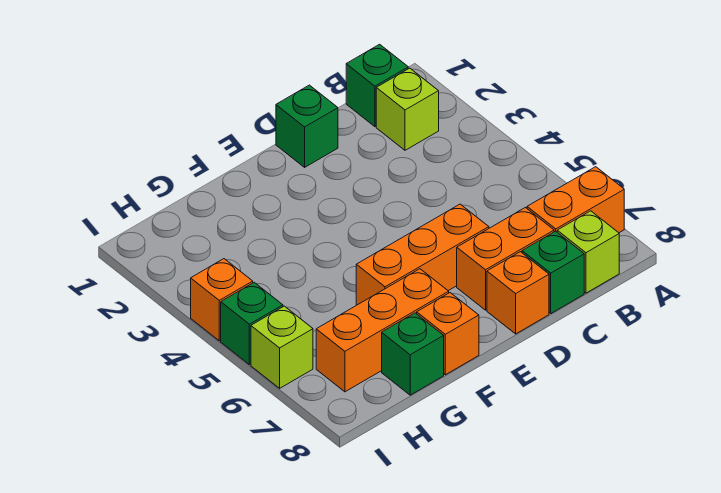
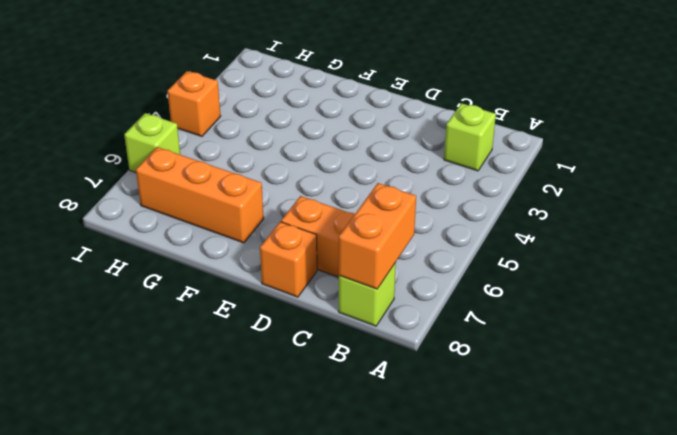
orange brick B7:B8 level 2 -> orange brick A7:B7 level 1
none -> green brick B1 level 1
none -> green brick C8 level 1
none -> green brick D1 level 1

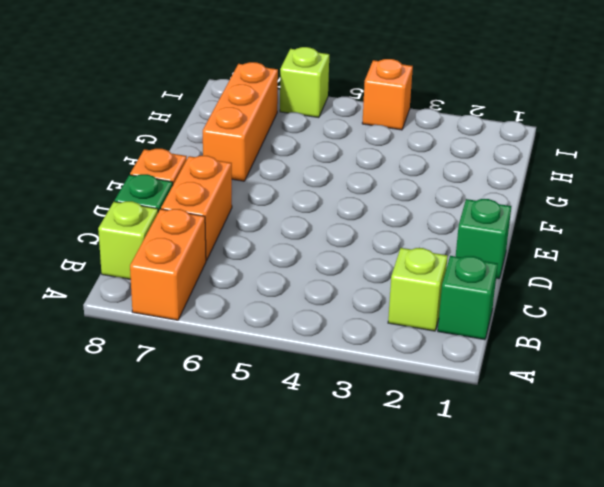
none -> orange brick D6:F6 level 1
none -> orange brick F8 level 1
none -> green brick G8 level 1

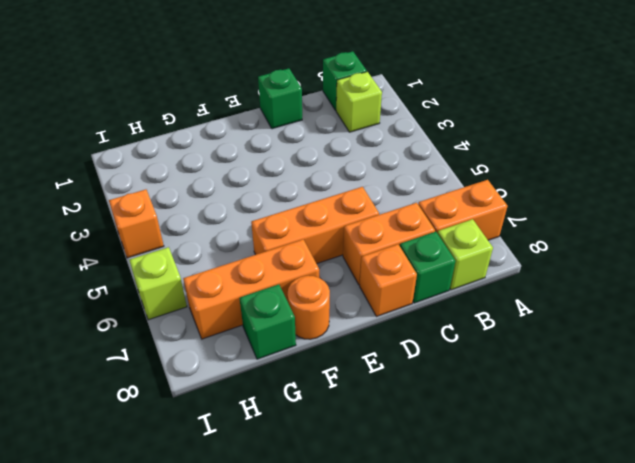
orange round brick F8 level 1 -> orange brick F8 level 1
none -> green brick I5 level 1

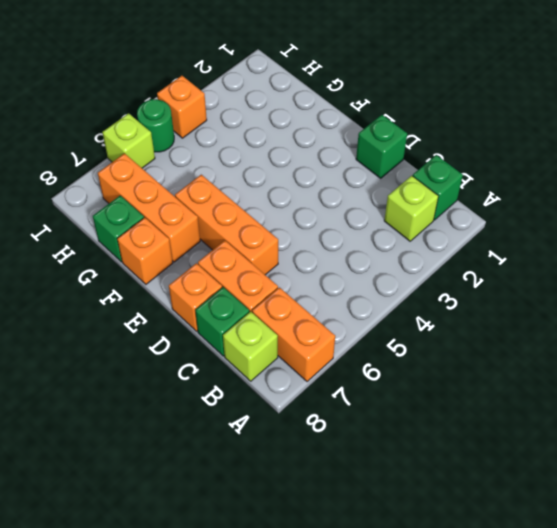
green round brick I5 level 1 -> green brick I5 level 1

